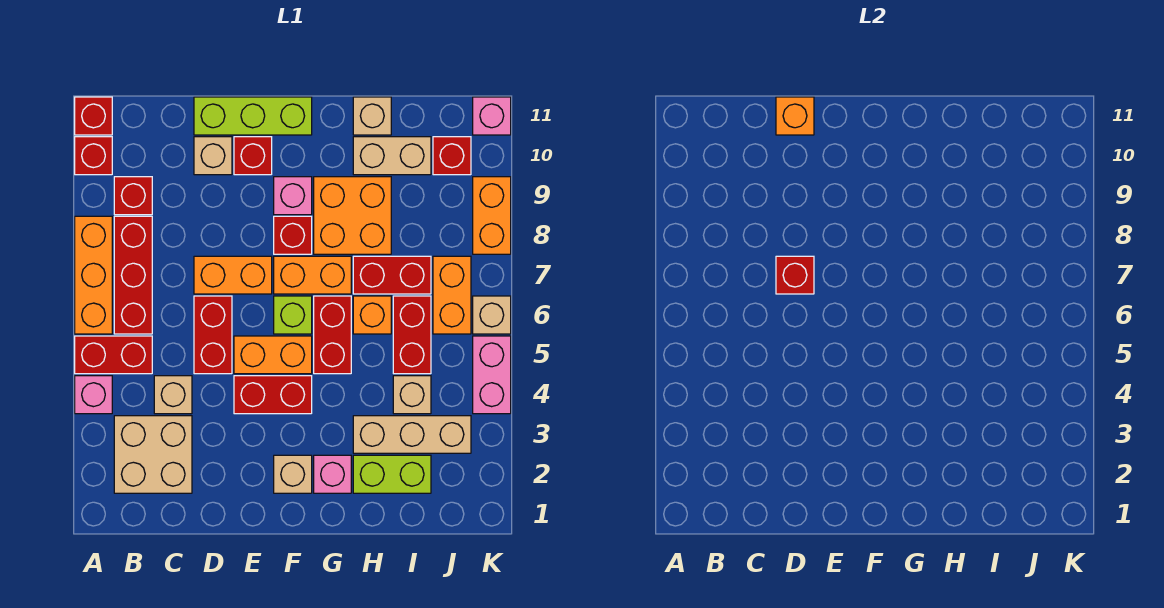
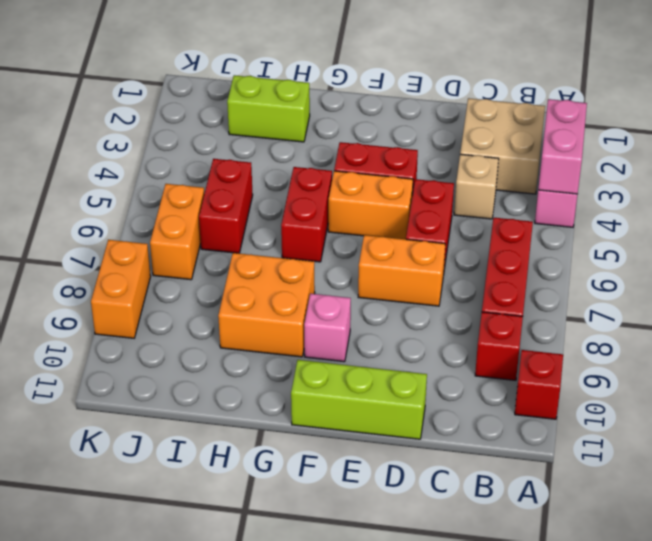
pink brick A3:A4 level 2 -> pink brick K4:K5 level 1
none -> red brick A5:B5 level 1
none -> orange brick A6:A8 level 1
none -> red brick A11 level 1
none -> tan brick D10 level 1

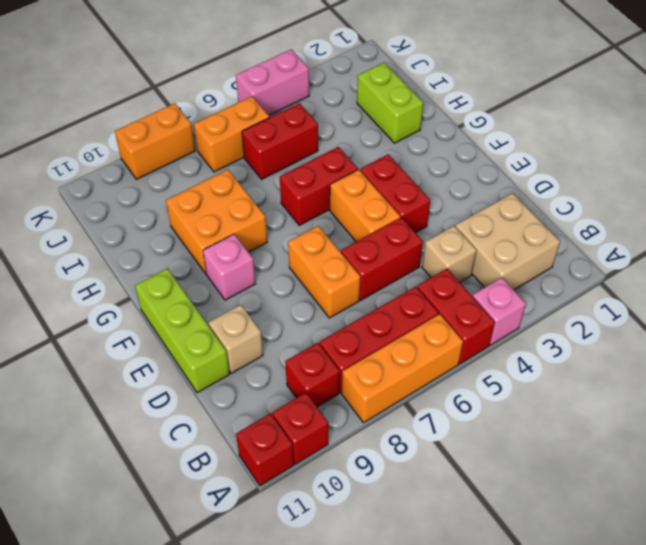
none -> red brick E10 level 1
none -> tan brick F2 level 1
none -> lime brick F6 level 1
none -> orange brick F7:G7 level 1

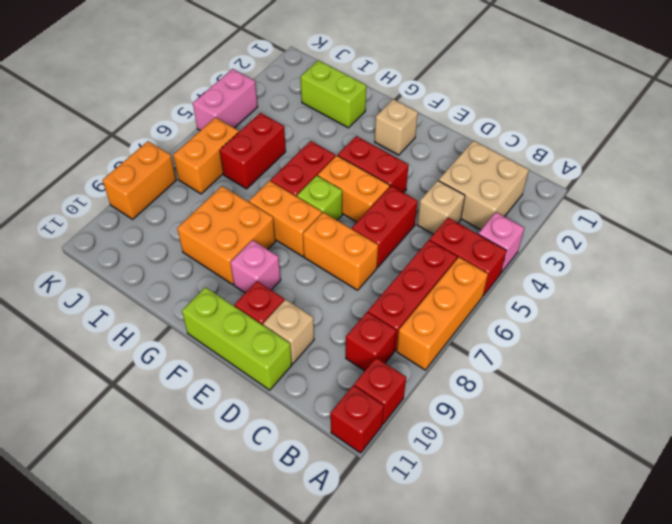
none -> red brick F8 level 1
none -> pink brick G2 level 1
none -> tan brick H3:J3 level 1
none -> orange brick H6 level 1

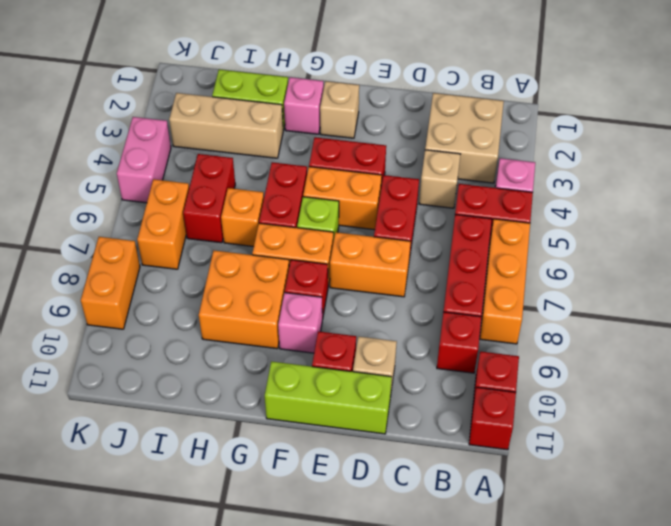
none -> red brick H7:I7 level 1
none -> tan brick H10:I10 level 1
none -> tan brick H11 level 1
none -> tan brick I4 level 1

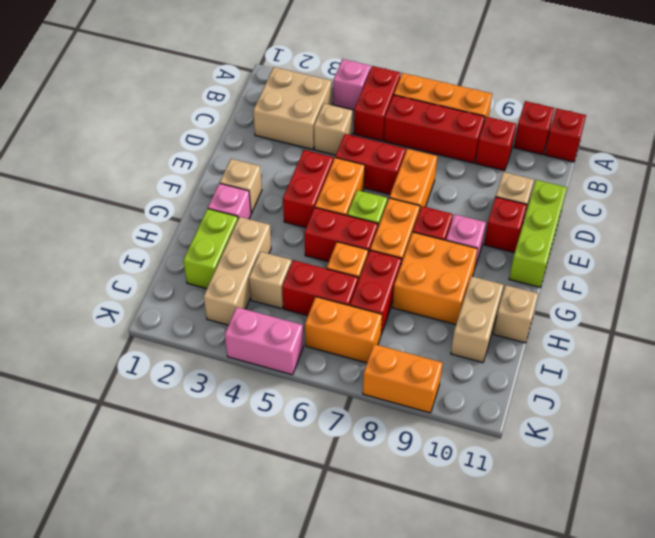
none -> red brick J10 level 1
none -> tan brick K6 level 1
none -> pink brick K11 level 1
none -> red brick D7 level 2

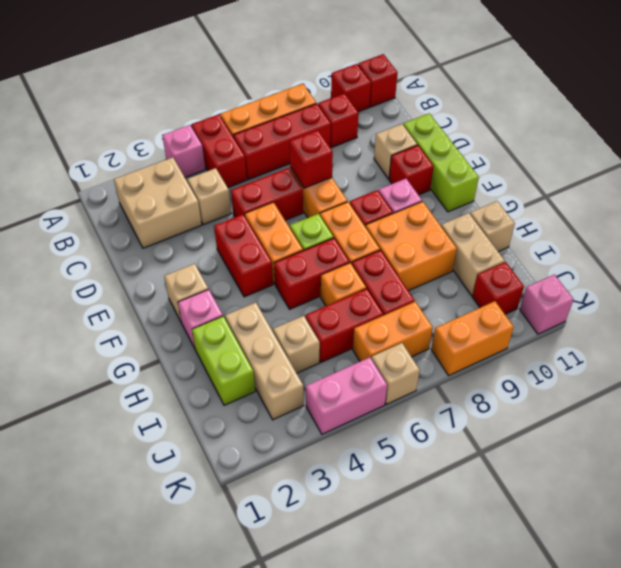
none -> orange brick D11 level 2

